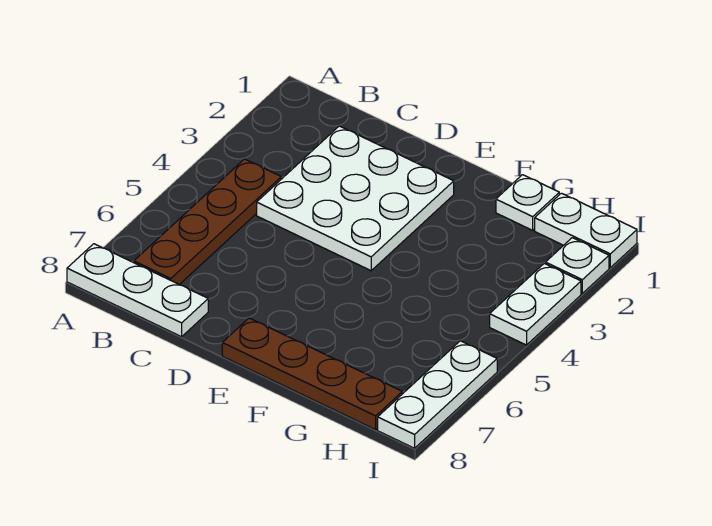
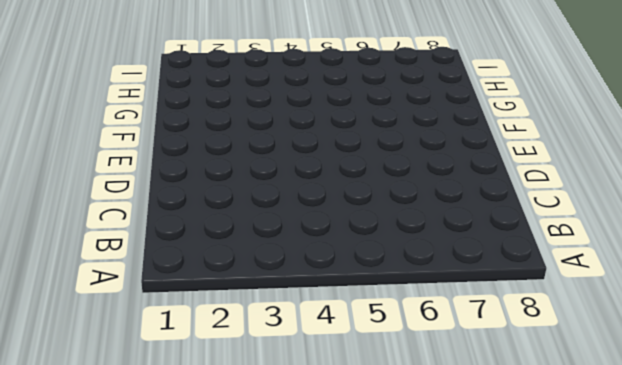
none -> white plate A8:C8 level 1
none -> brown plate B4:B7 level 1

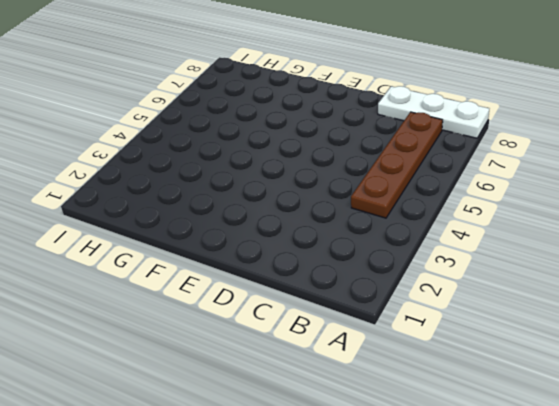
none -> white plate C2:E4 level 1
none -> brown plate E8:H8 level 1

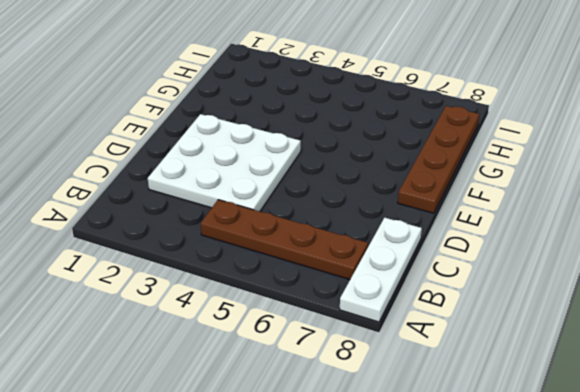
none -> white plate G1 level 1
none -> white plate H1:I1 level 1

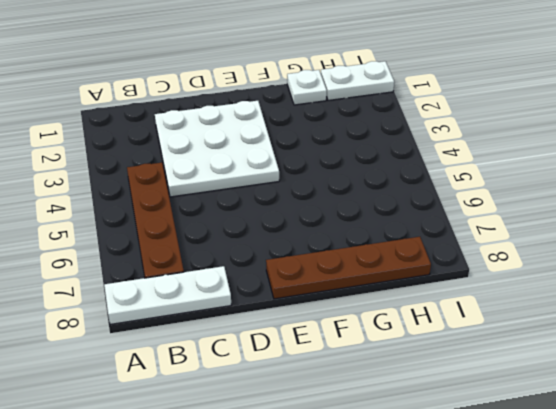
none -> white plate I2 level 1
none -> white plate I3:I4 level 1

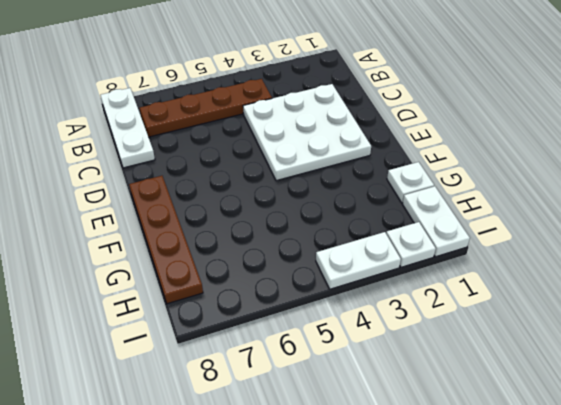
none -> white plate I6:I8 level 1

